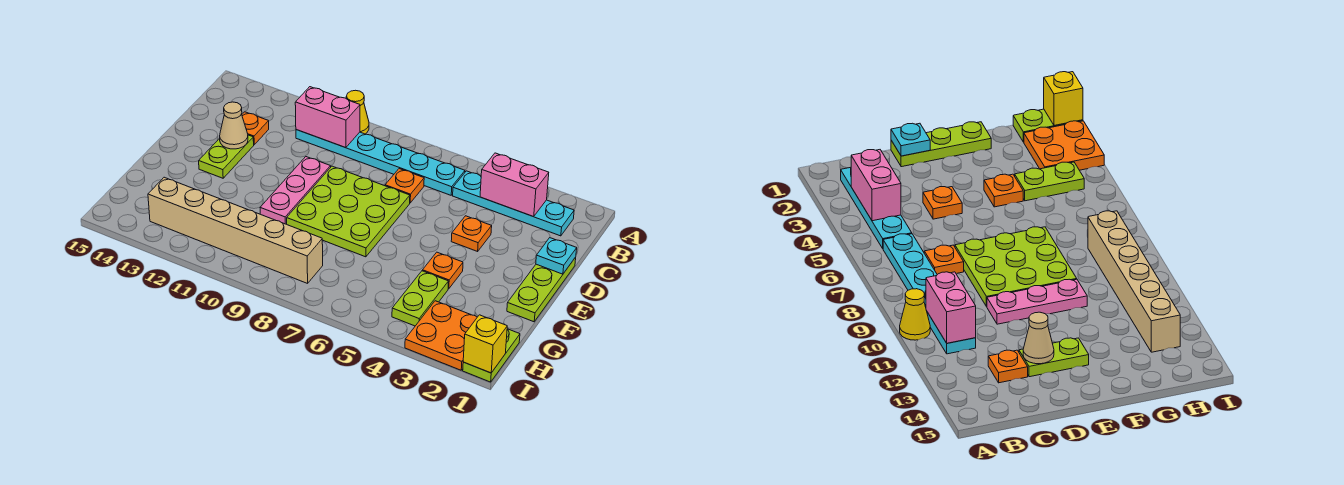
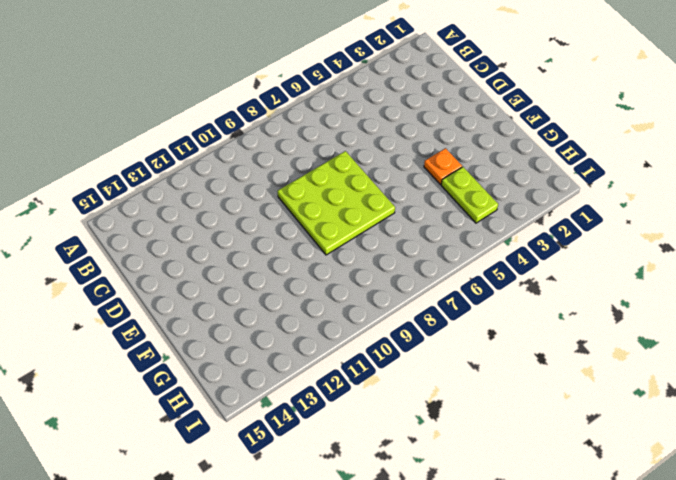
none -> yellow cone A10 level 1
none -> cyan plate B2:B5 level 1
none -> cyan plate B6:B11 level 1

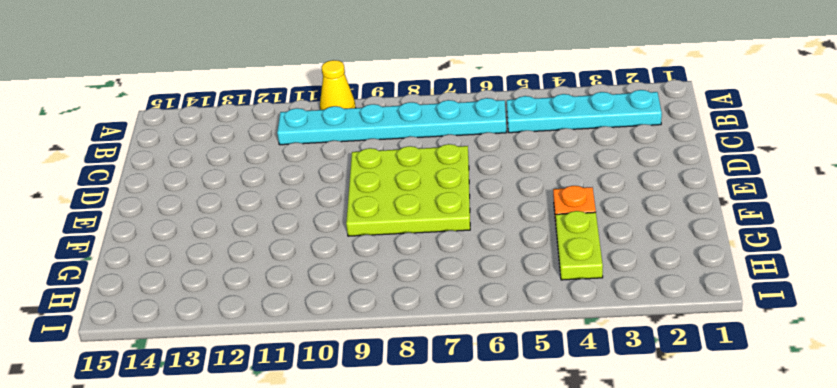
none -> orange plate C7 level 1
none -> orange plate C13 level 1
none -> lime plate D1:F1 level 1

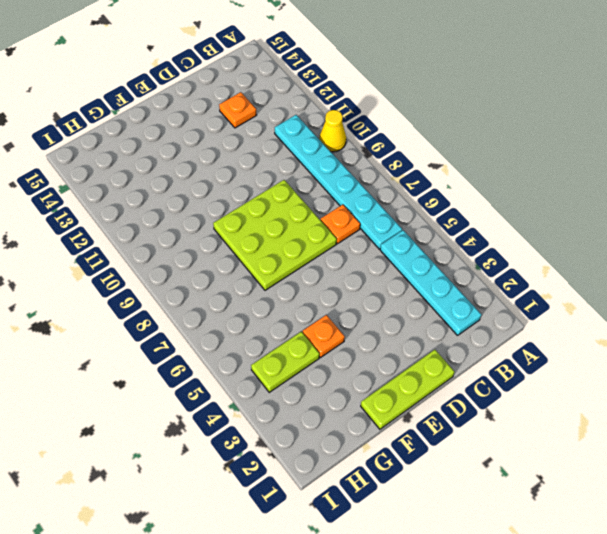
none -> orange plate D4 level 1
none -> pink plate D10:F10 level 1
none -> lime plate D13:E13 level 1

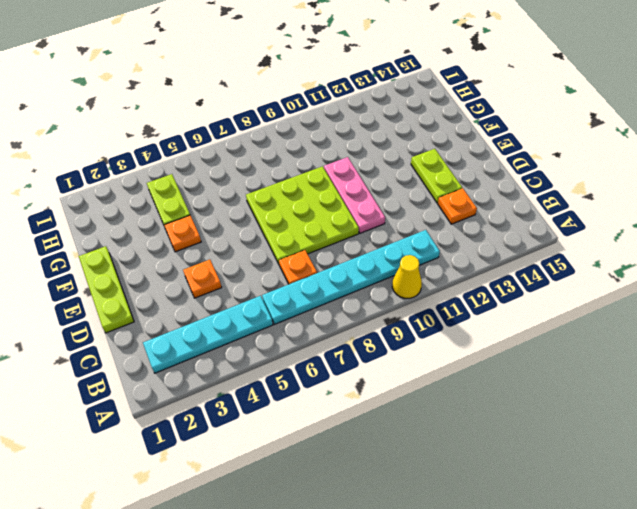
none -> lime plate H1:I1 level 1
none -> orange plate H2:I3 level 1
none -> tan brick H8:H13 level 1

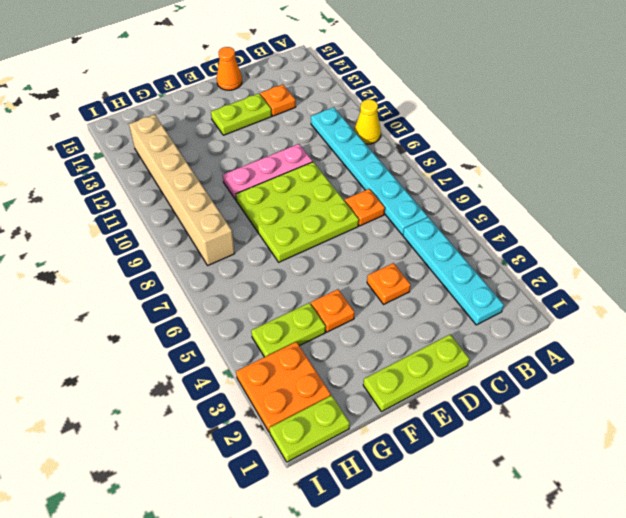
orange cone D15 level 1 -> none
none -> pink brick B3:B4 level 2
none -> pink brick B10:B11 level 2
none -> cyan plate D1 level 2

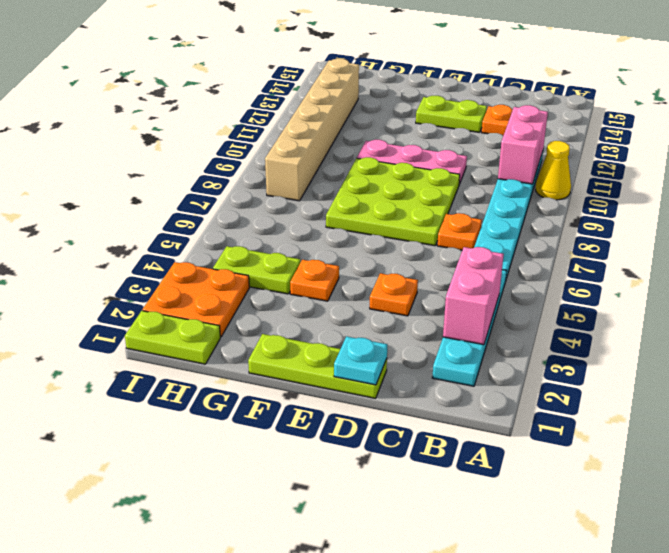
none -> tan cone D13 level 2
none -> yellow brick I1 level 2

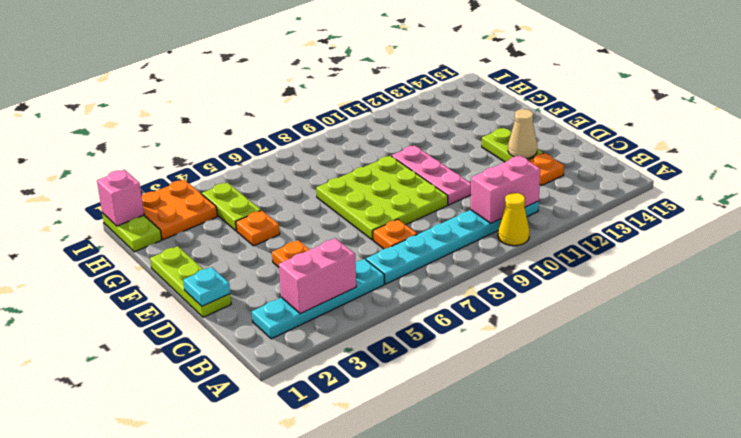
pink brick I1 level 2 -> yellow brick I1 level 2
none -> tan brick H8:H13 level 1

